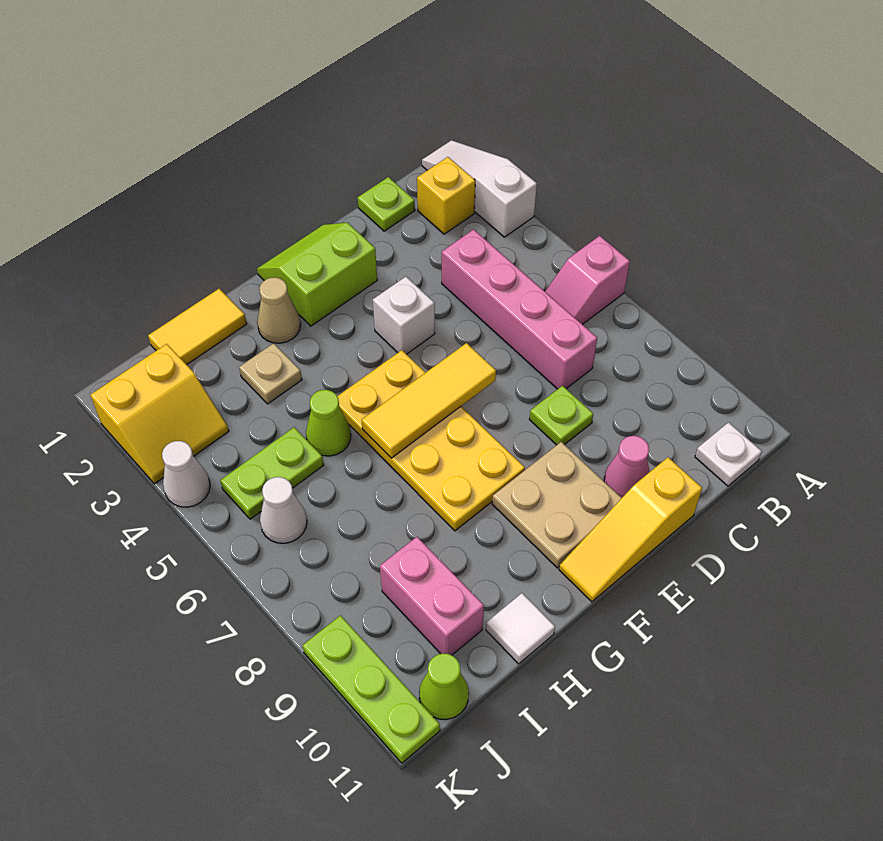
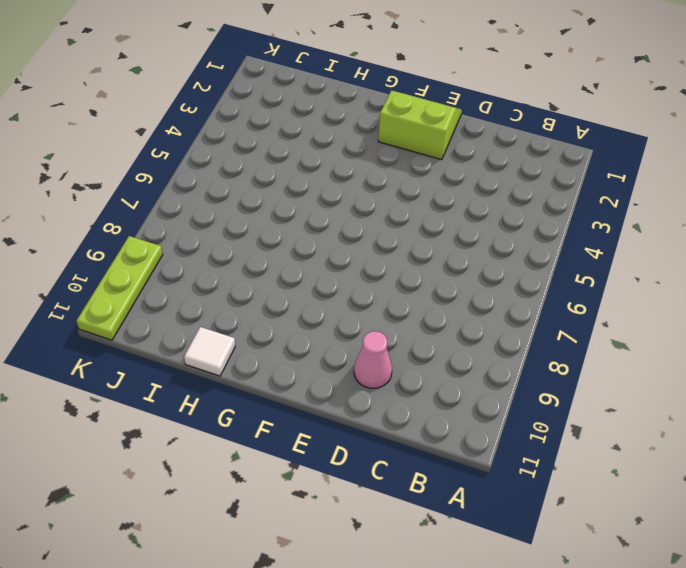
none -> white slope A1:A3 level 1 top 3
none -> pink slope A6:B6 level 1 top A
none -> yellow brick B2 level 1

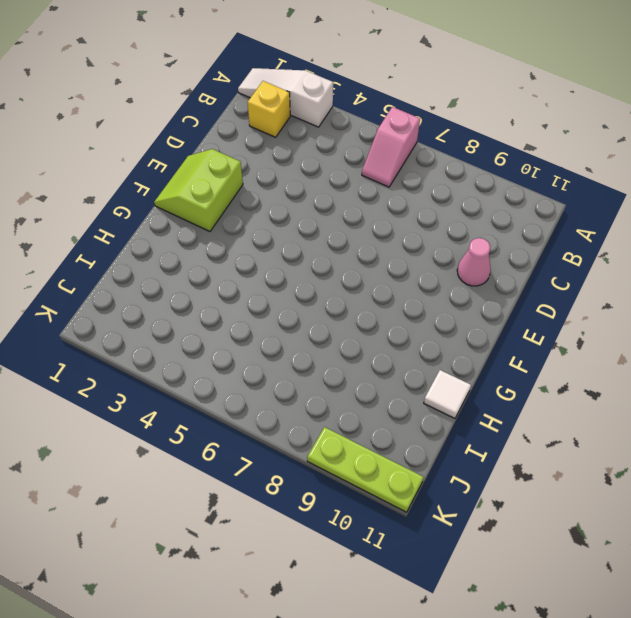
none -> white plate B11 level 1
none -> lime plate C1 level 1
none -> pink brick C4:C7 level 1

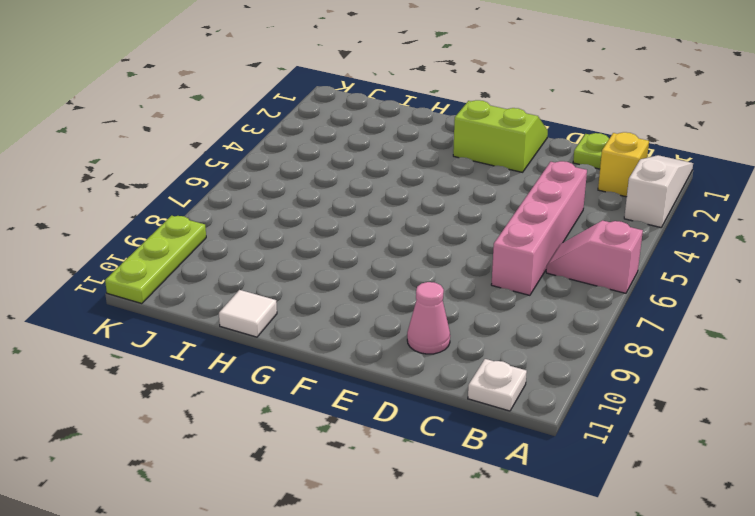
none -> lime plate D8 level 1
none -> yellow slope D11:F11 level 1 top D
none -> white brick E4 level 1

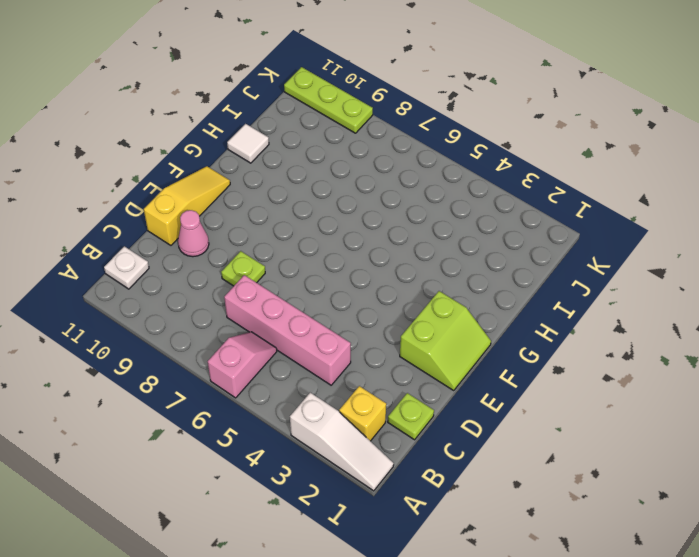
none -> white brick E4 level 1
none -> tan plate E9:F10 level 1
none -> yellow plate F5:G8 level 1

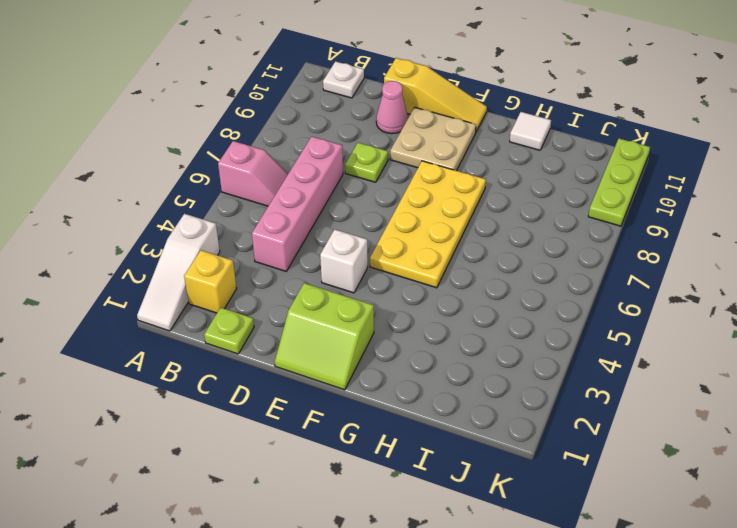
none -> tan cone G2 level 1
none -> yellow tile H1:I1 level 1
none -> tan plate H3 level 1

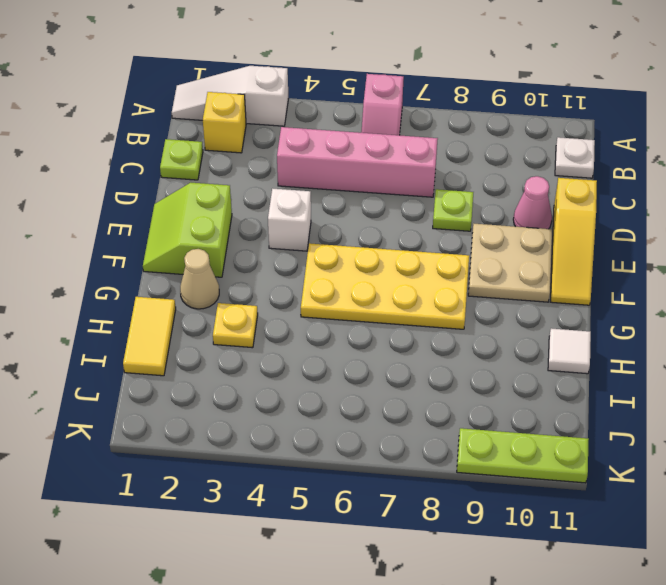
yellow plate H3 level 1 -> tan plate H3 level 1
none -> lime cone H5 level 1
none -> lime plate I5:J5 level 1
none -> pink brick I9:I10 level 1

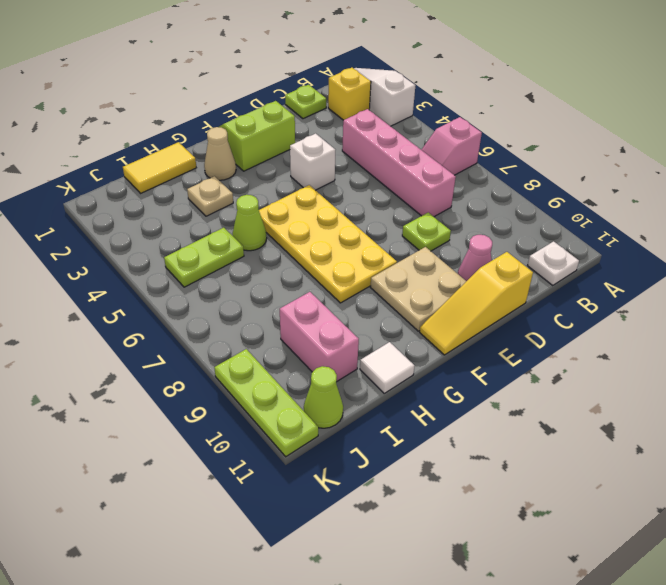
none -> yellow slope J2:K3 level 1 top 2
none -> white cone J6 level 1
none -> white cone K4 level 1

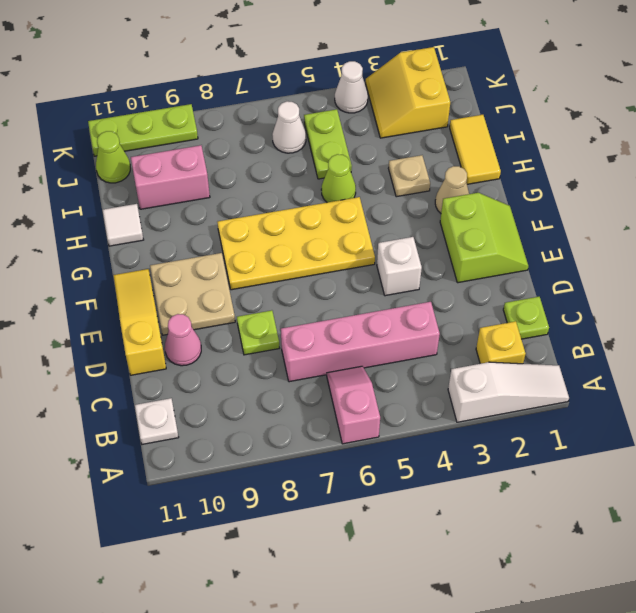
none -> yellow tile E6:G6 level 2

